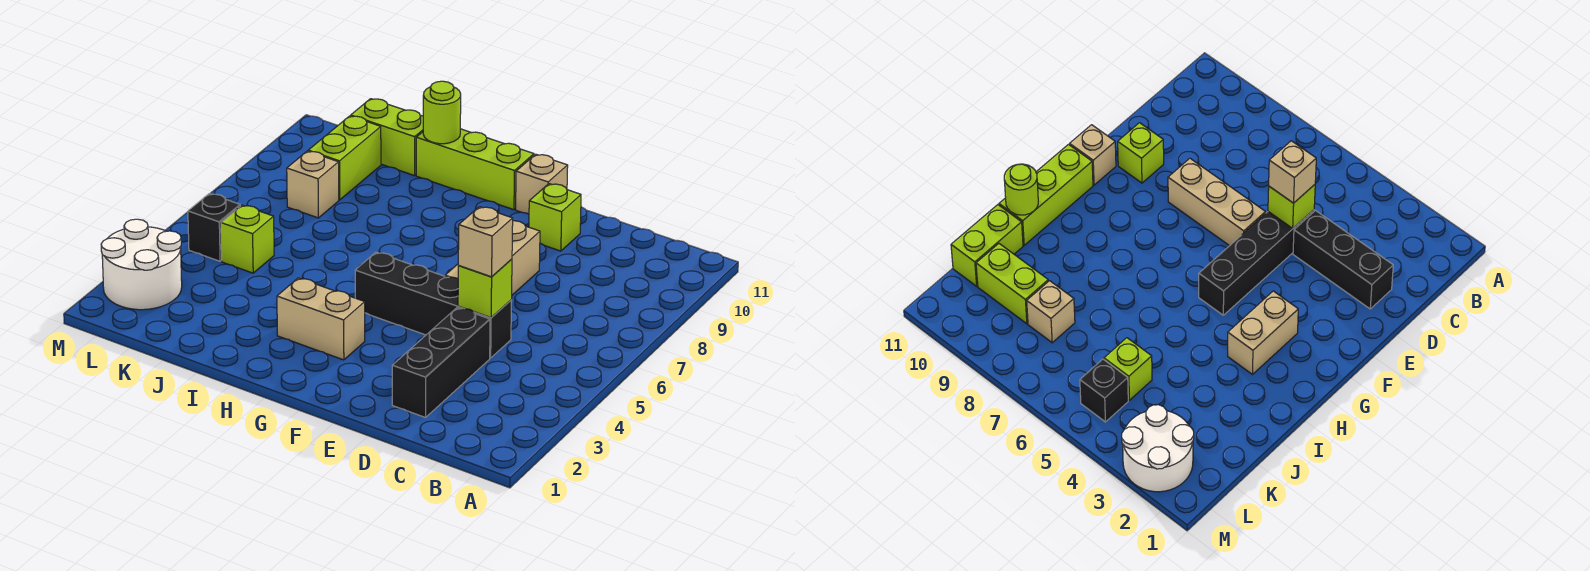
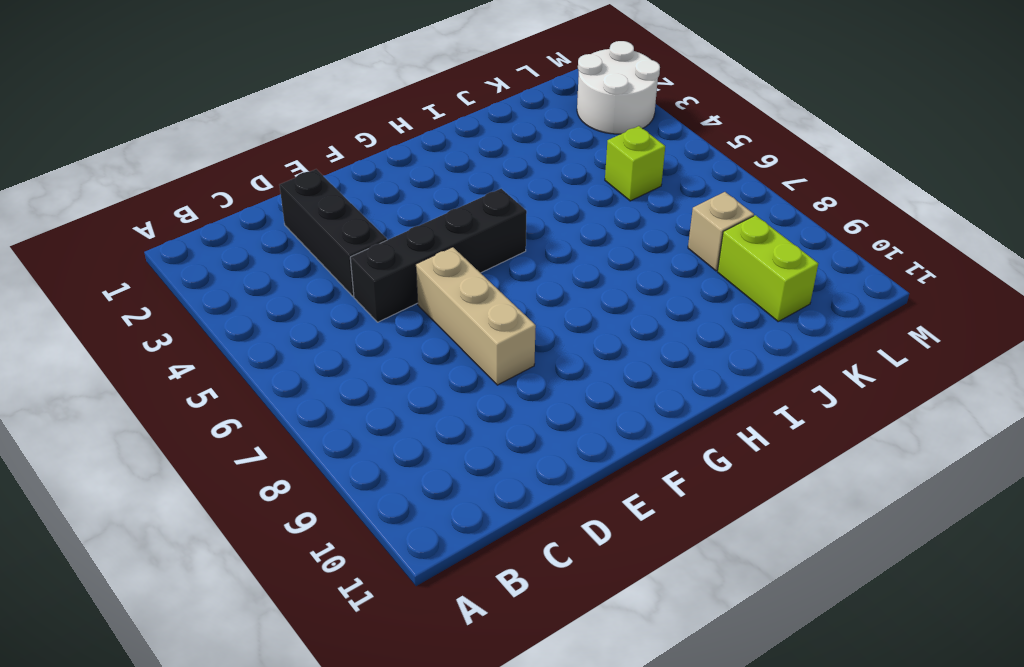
none -> lime brick E10 level 1
none -> tan brick F11 level 1
none -> tan brick G3:H3 level 1

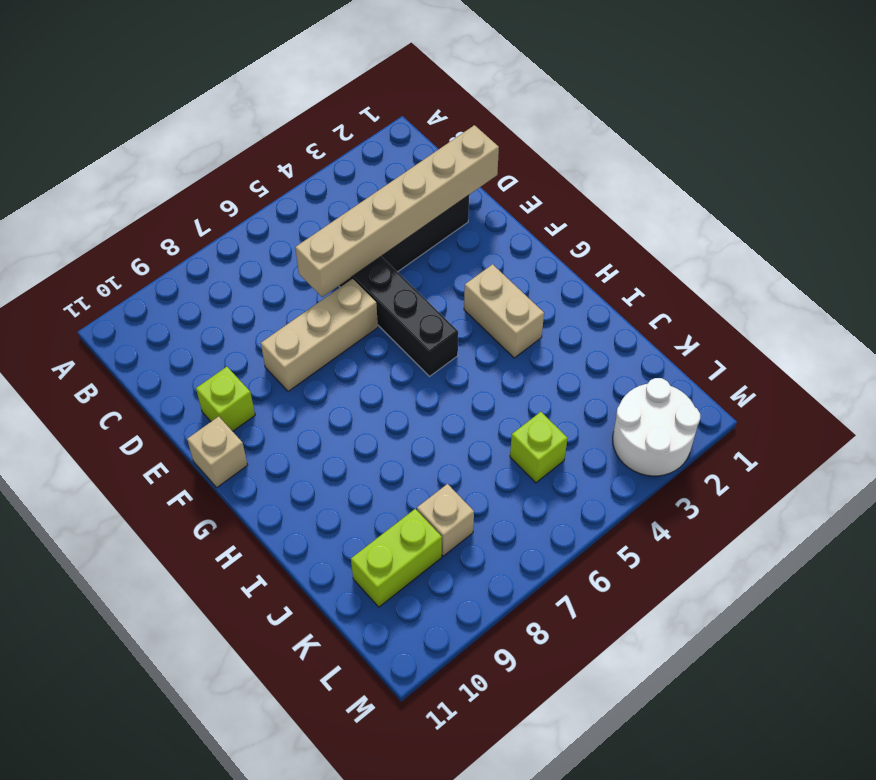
tan brick D1:D6 level 2 -> lime brick D5 level 2
none -> lime brick G11:I11 level 1
none -> lime brick J11:K11 level 1
none -> black brick L5 level 1

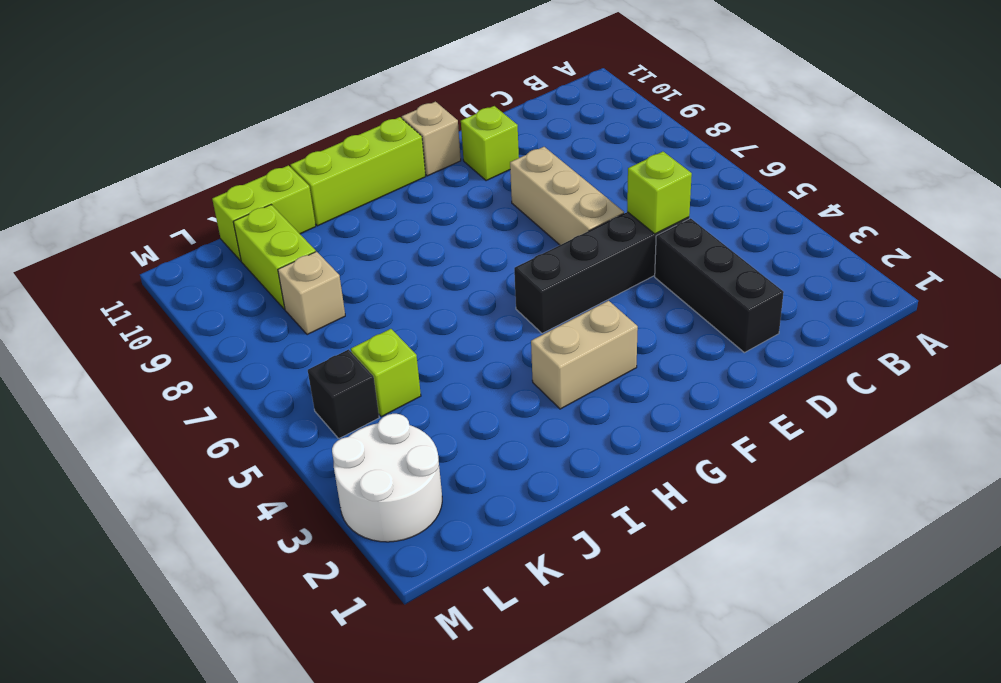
none -> lime round brick I11 level 2
none -> tan brick D5 level 3

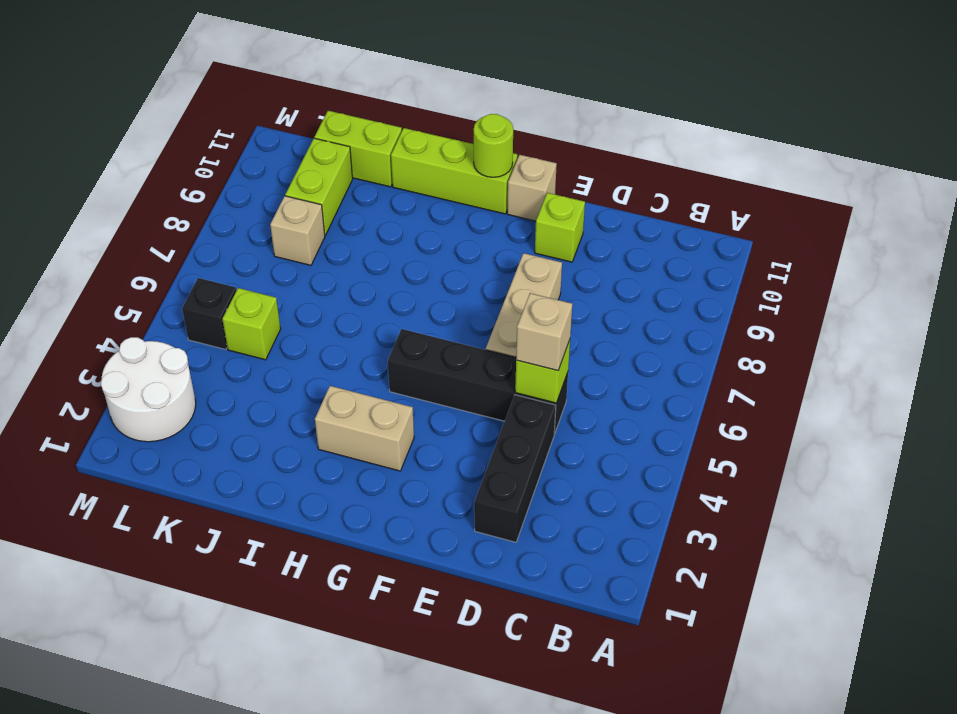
lime round brick G11 level 2 -> lime round brick I11 level 2

